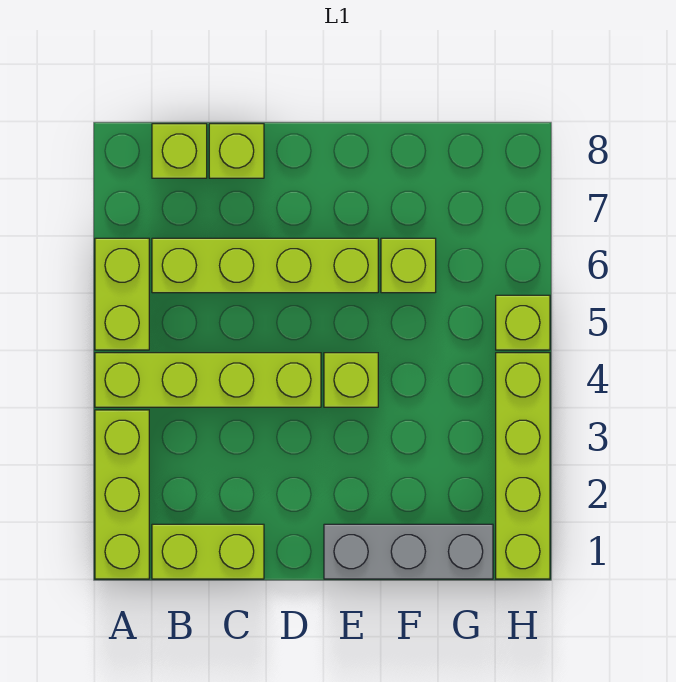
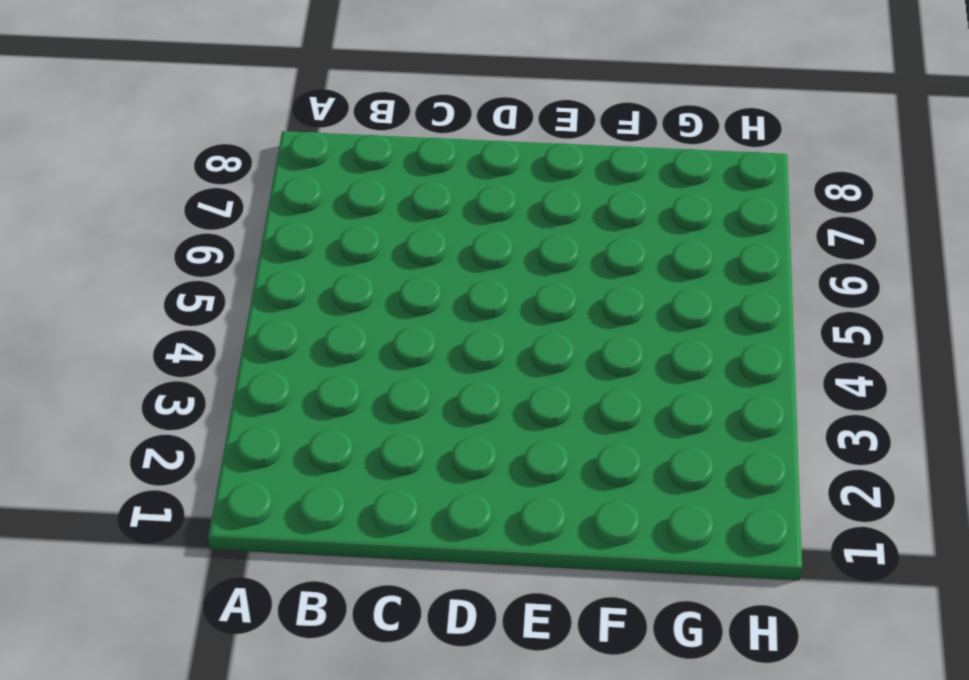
none -> lime brick A1:A3 level 1
none -> lime brick A4:D4 level 1
none -> lime brick A5:A6 level 1

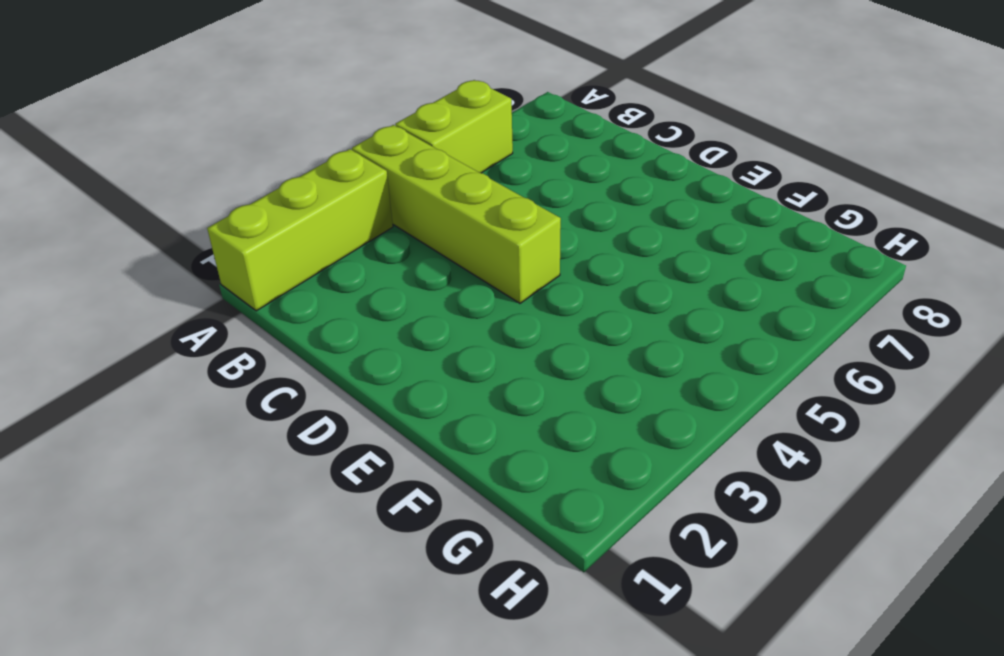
none -> lime brick B1:C1 level 1
none -> lime brick B6:E6 level 1
none -> lime brick B8 level 1

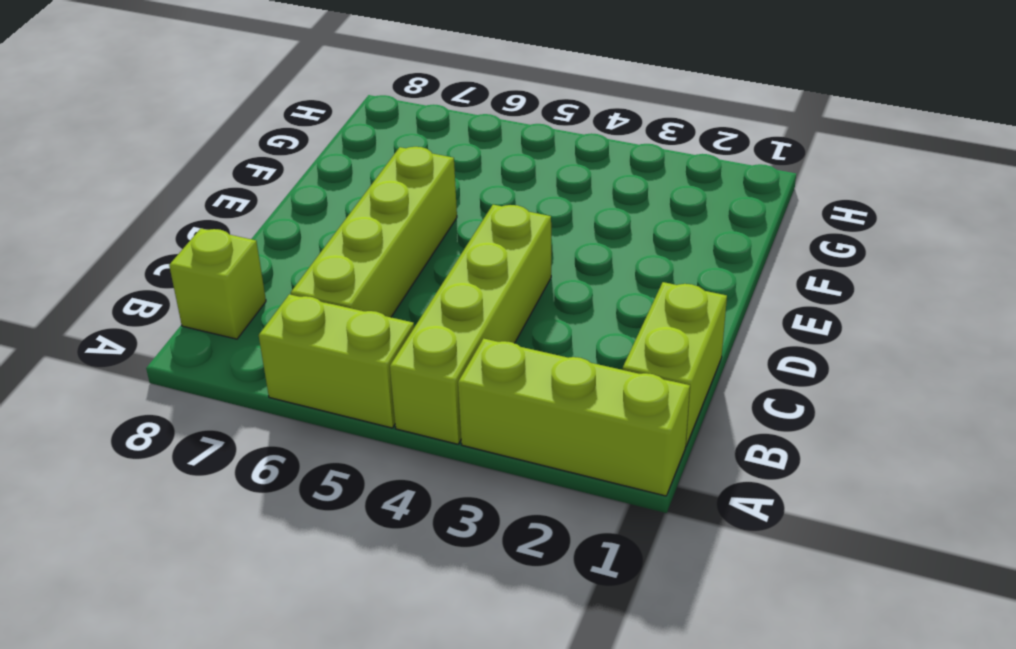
none -> lime brick C8 level 1
none -> grey brick E1:G1 level 1
none -> lime brick E4 level 1

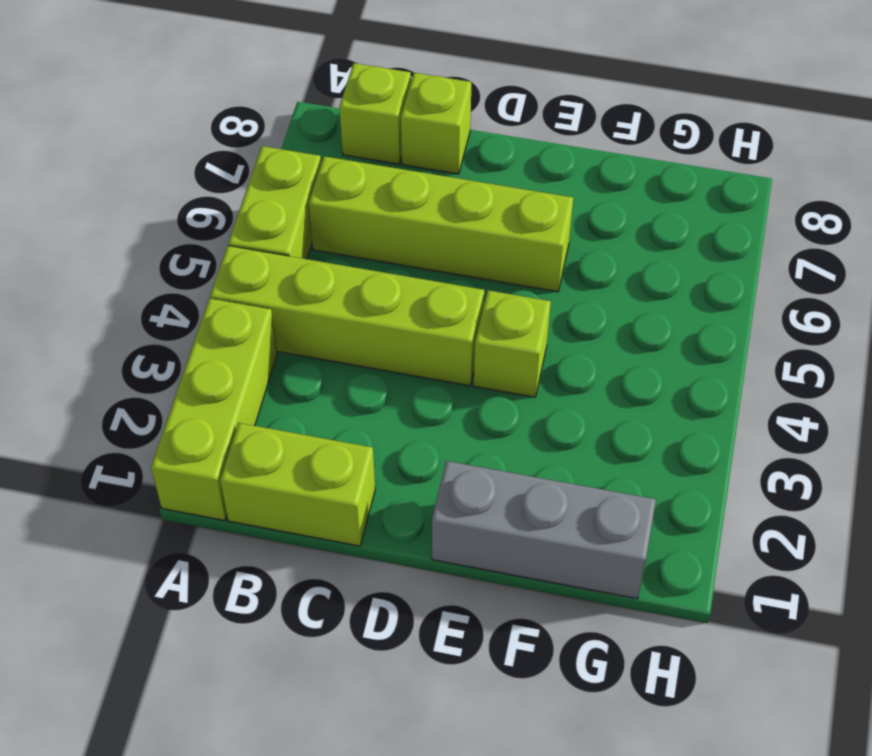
none -> lime brick F6 level 1
none -> lime brick H1:H4 level 1
none -> lime brick H5 level 1

